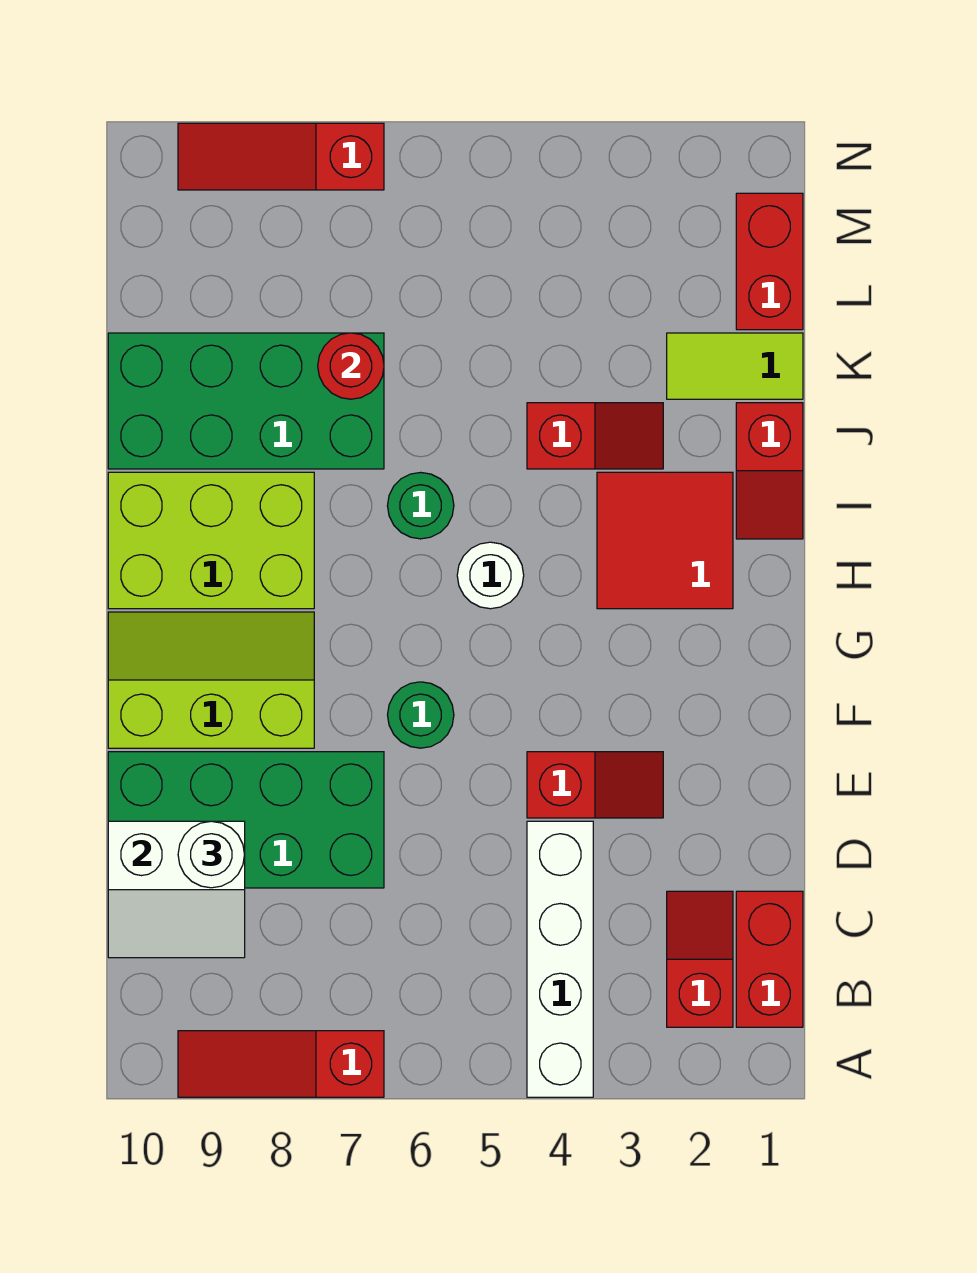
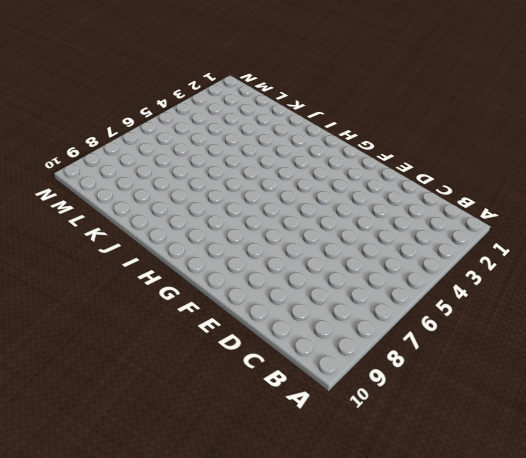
none -> white brick A4:D4 level 1
none -> red slope A7:A9 level 1 top 7
none -> red brick B1:C1 level 1

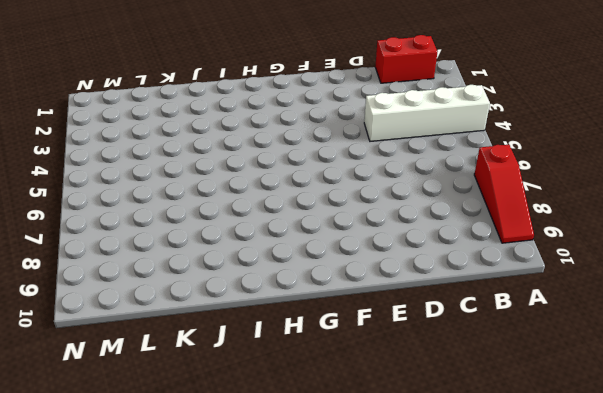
none -> red slope B2:C2 level 1 top B
none -> green brick D7:E10 level 1
none -> red slope E3:E4 level 1 top 4

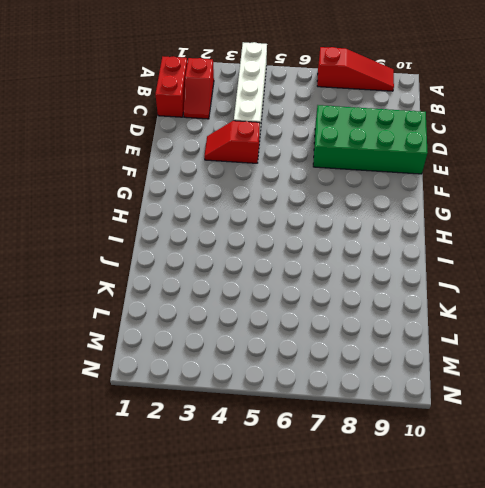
none -> green round brick F6 level 1
none -> lime slope F8:G10 level 1 top F
none -> red tile H2:I3 level 1

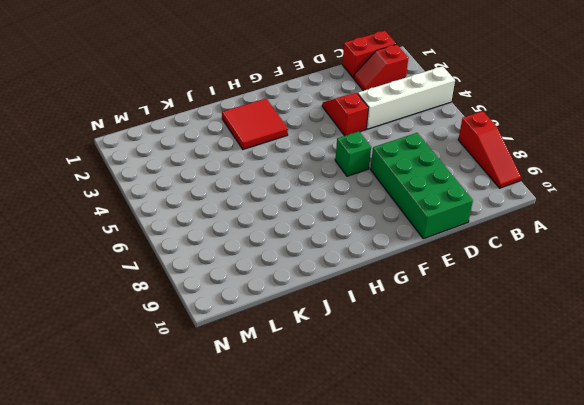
green brick F6 level 1 -> green round brick F6 level 1
none -> lime slope F8:G10 level 1 top F
none -> white round brick H5 level 1
none -> lime brick H8:I10 level 1

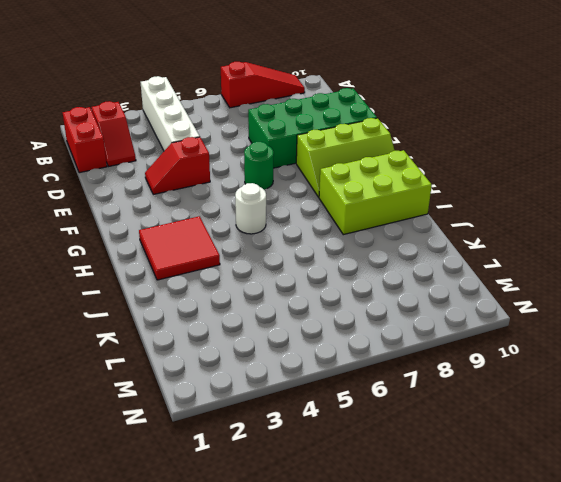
none -> red slope I1:J1 level 1 top J
none -> green round brick I6 level 1
none -> red slope J3:J4 level 1 top 4

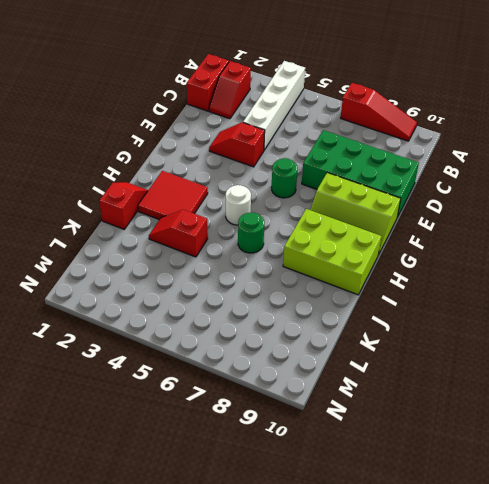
none -> green brick J7:K10 level 1
none -> lime tile K1:K2 level 1
none -> red brick L1:M1 level 1

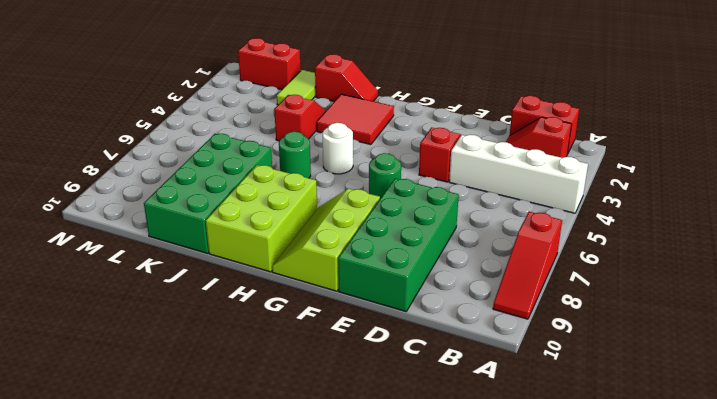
none -> red slope N7:N9 level 1 top 7
none -> white slope C9:D10 level 2 top D
none -> red round brick K7 level 2

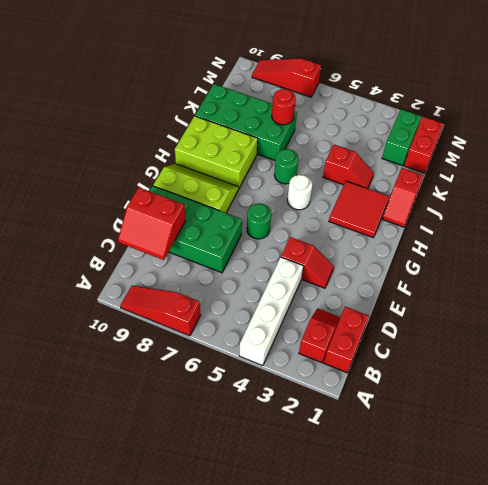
red slope C9:D10 level 2 top D -> white slope C9:D10 level 2 top D
green brick L2:M2 level 1 -> none
none -> lime tile K1:K2 level 1
none -> white round brick D9 level 3

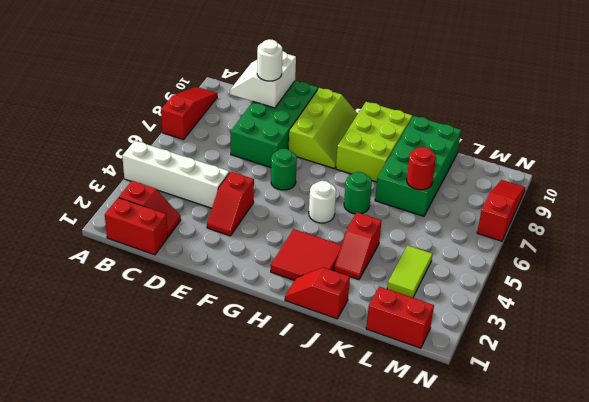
lime tile L3:L4 level 1 -> lime tile K1:K2 level 1

